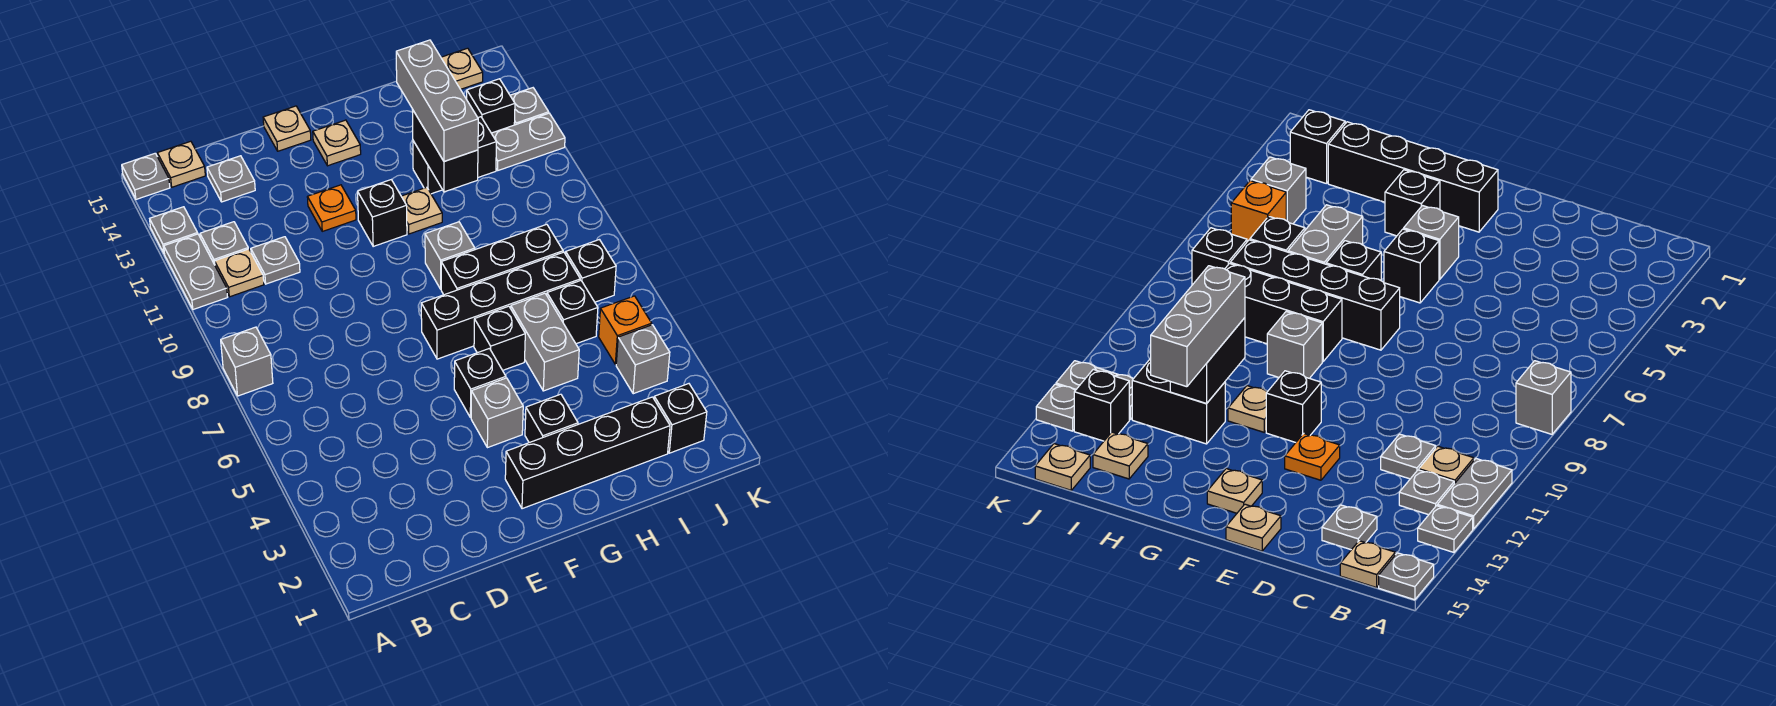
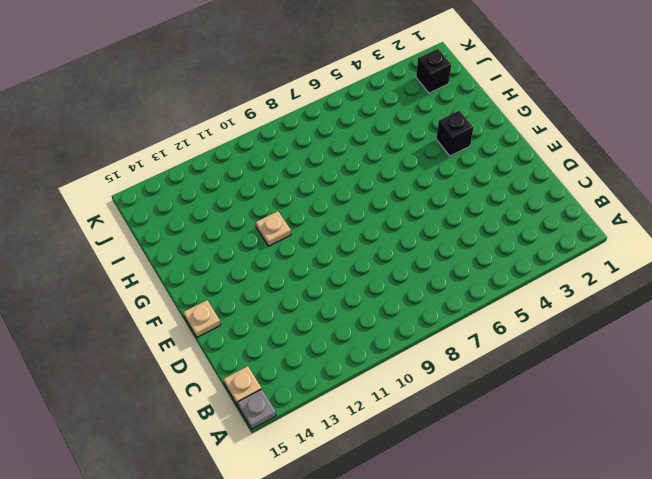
none -> grey brick A8 level 1
none -> grey plate A11:A12 level 1
none -> grey plate A13 level 1
none -> tan plate B11 level 1

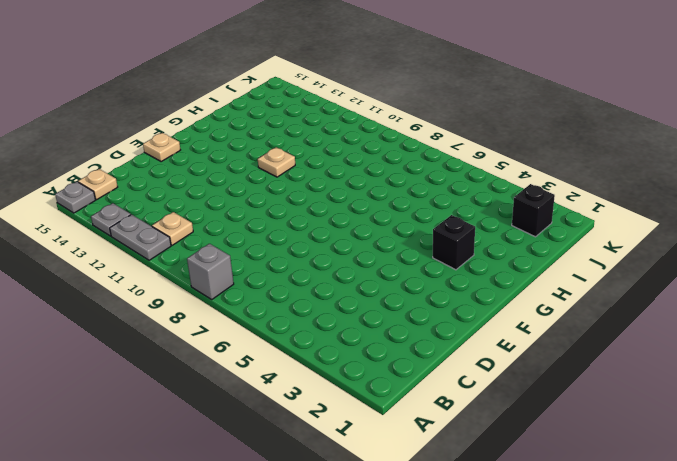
none -> grey plate B12 level 1
none -> grey plate C11 level 1
none -> grey plate C14 level 1
none -> orange plate E12 level 1

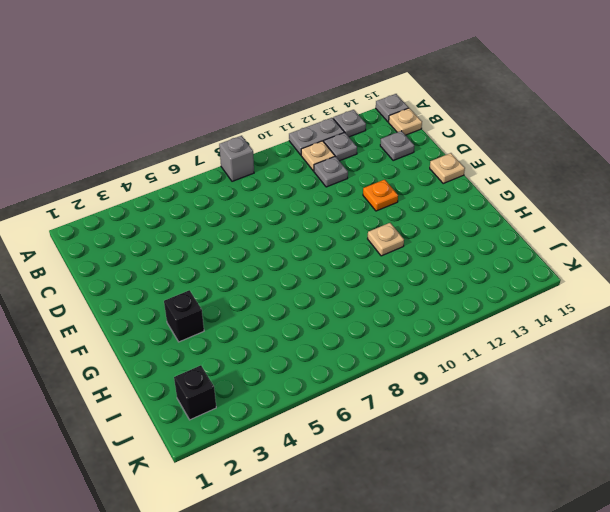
none -> black brick F2:I2 level 1
none -> grey brick F4 level 1
none -> black brick F5 level 1
none -> black brick F7:I7 level 1

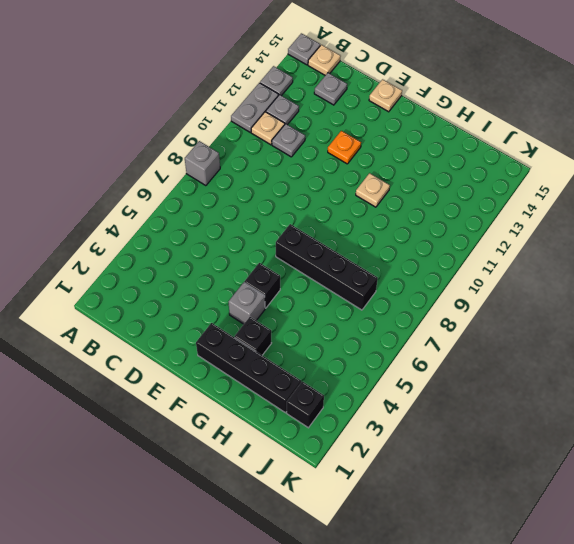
none -> black brick F11 level 1
none -> tan plate F14 level 1
none -> black brick G6 level 1
none -> black brick G8:I8 level 1

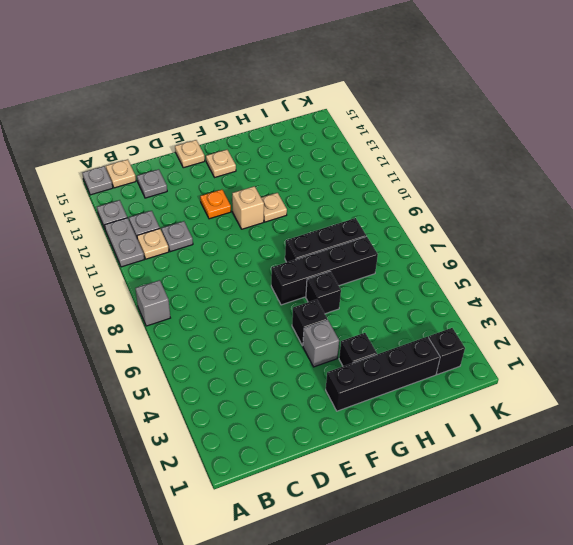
tan brick F11 level 1 -> black brick F11 level 1
none -> grey brick G9 level 1
none -> grey brick H5:H6 level 1
none -> black brick H12:I12 level 1
none -> black brick I6 level 1

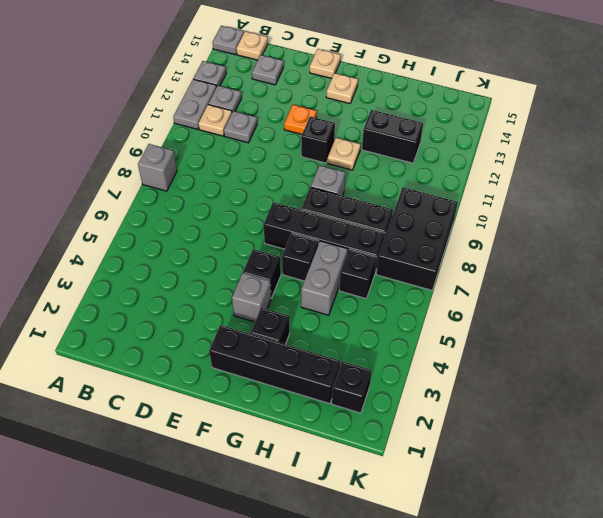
black brick J7:K9 level 1 -> black brick J7 level 1
none -> tan plate I14 level 1
none -> grey brick J4 level 1
none -> orange brick J5 level 1
none -> grey plate J12:K12 level 1

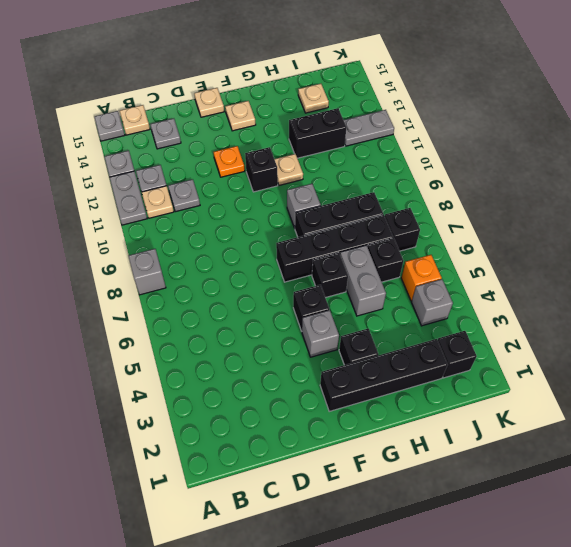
none -> black brick J13 level 1
none -> tan plate J15 level 1
none -> grey plate K13 level 1
none -> black brick H11:H12 level 2

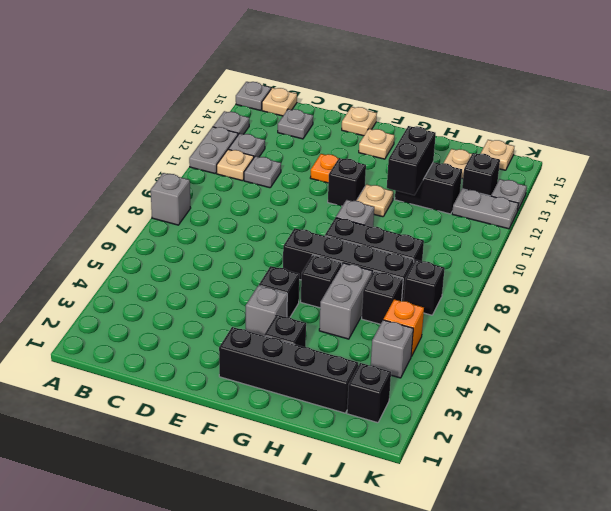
none -> grey brick H11:H13 level 3

